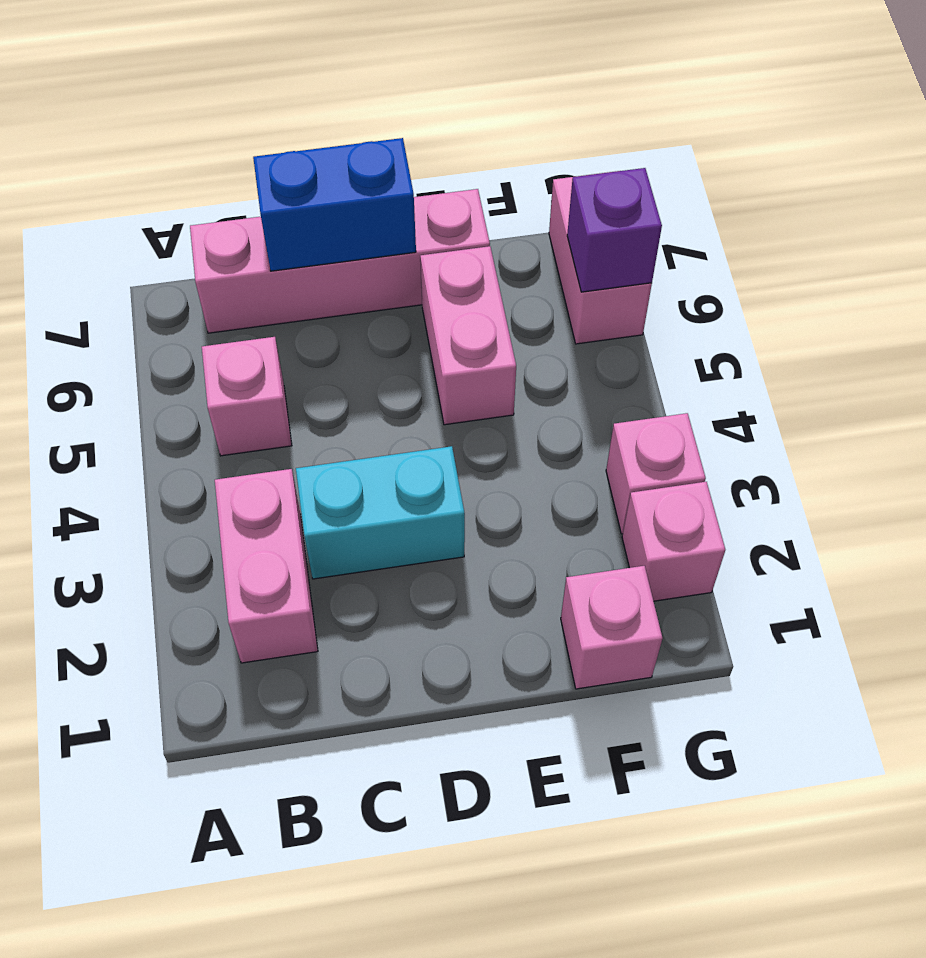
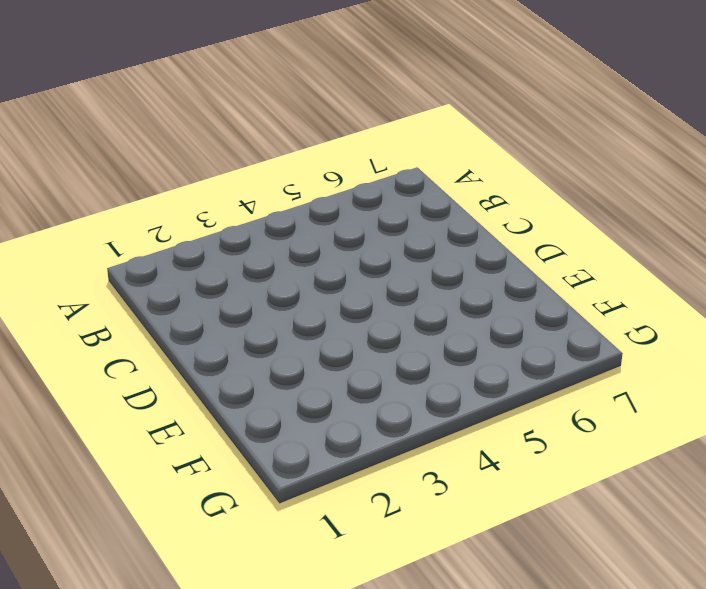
none -> pink brick B2:B3 level 1
none -> pink brick B5 level 1

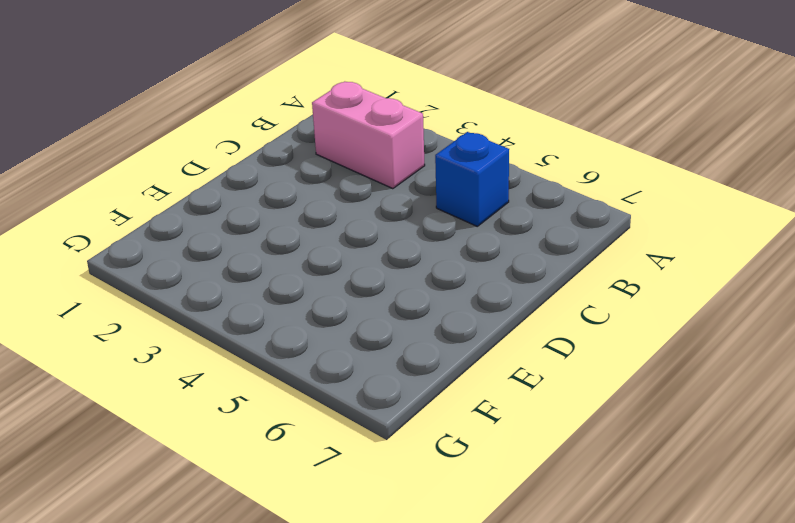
blue brick B5 level 1 -> pink brick B5 level 1
none -> pink brick B7:E7 level 1
none -> cyan brick C3:D3 level 1

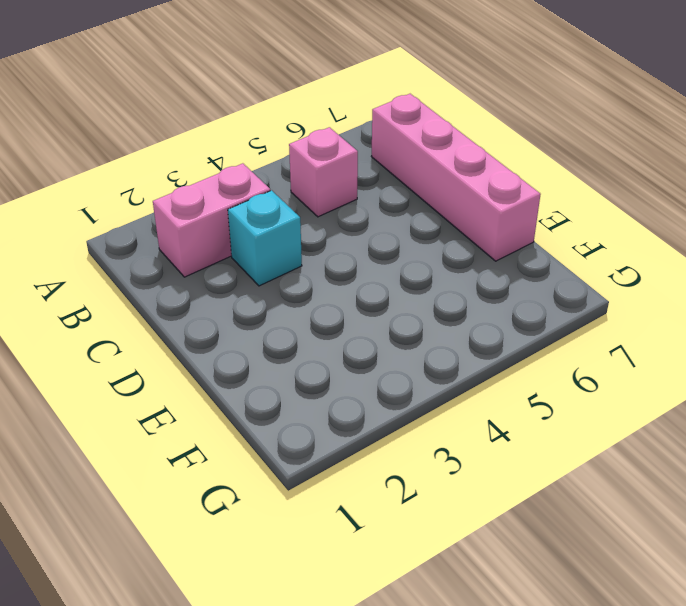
cyan brick C3 level 1 -> cyan brick C3:D3 level 1
none -> pink brick E5:E6 level 1
none -> pink brick F1 level 1

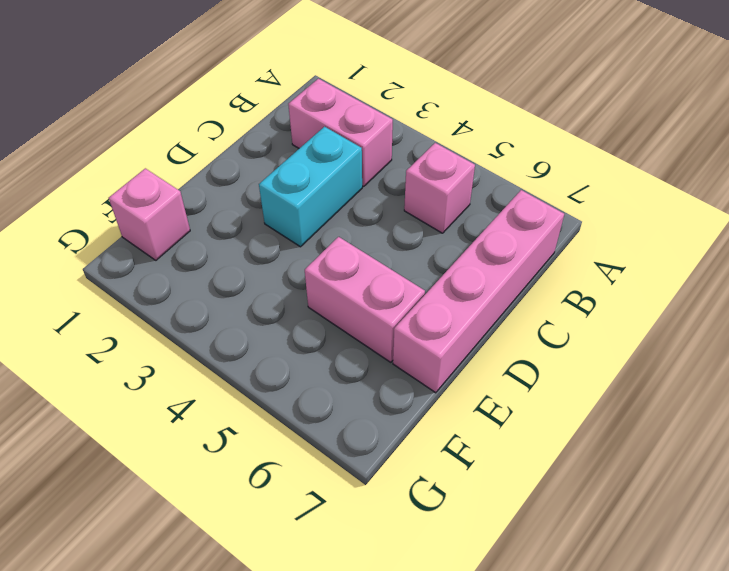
none -> pink brick G2 level 1
none -> pink brick G3 level 1

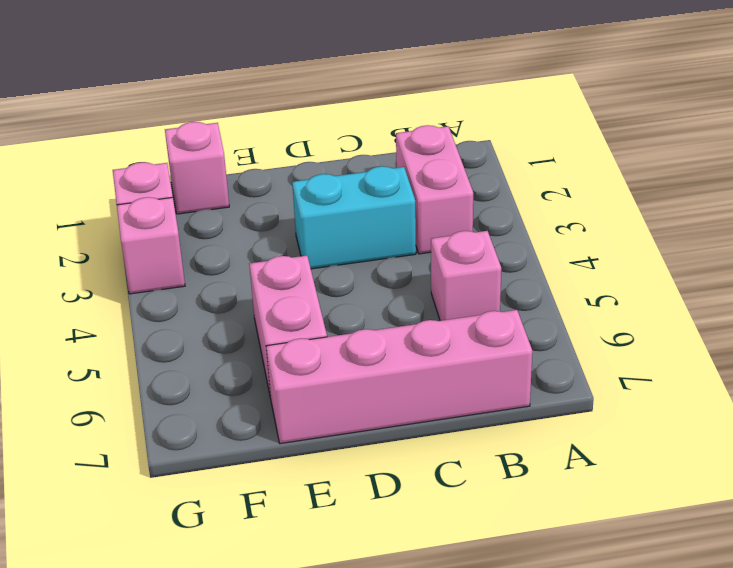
none -> pink brick G6:G7 level 1
none -> blue brick C7:D7 level 2

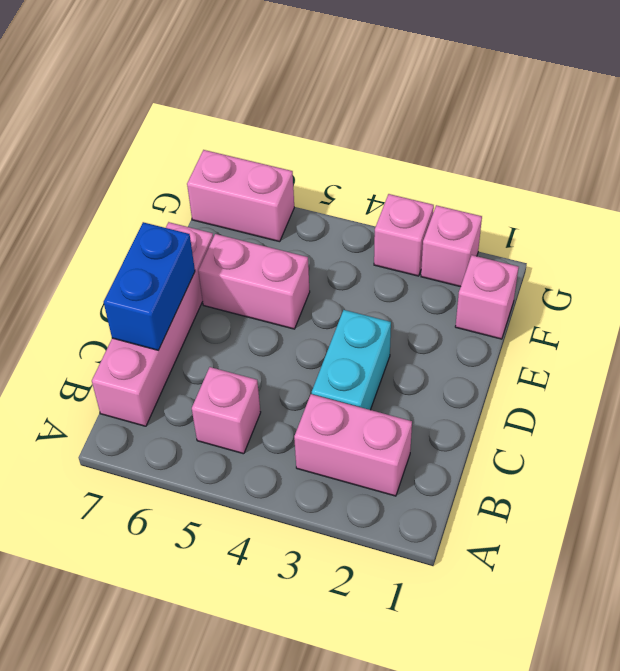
none -> purple brick G6 level 2

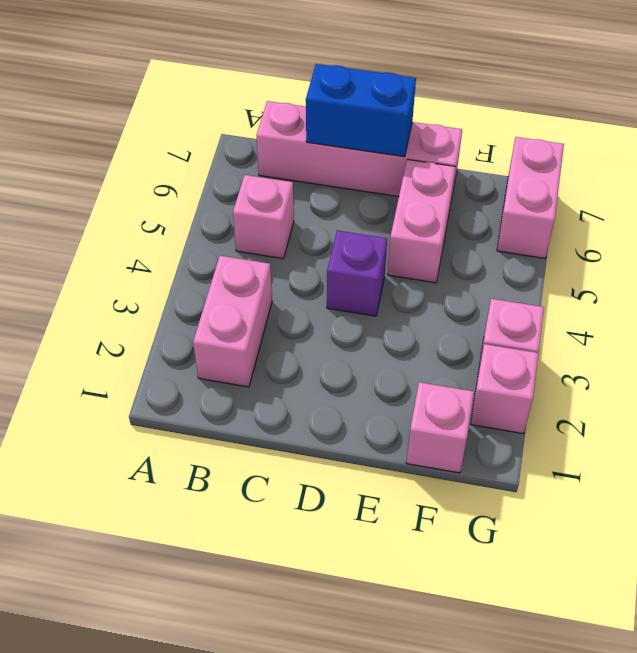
purple brick D4 level 1 -> purple brick G6 level 2
none -> cyan brick C3:D3 level 1

